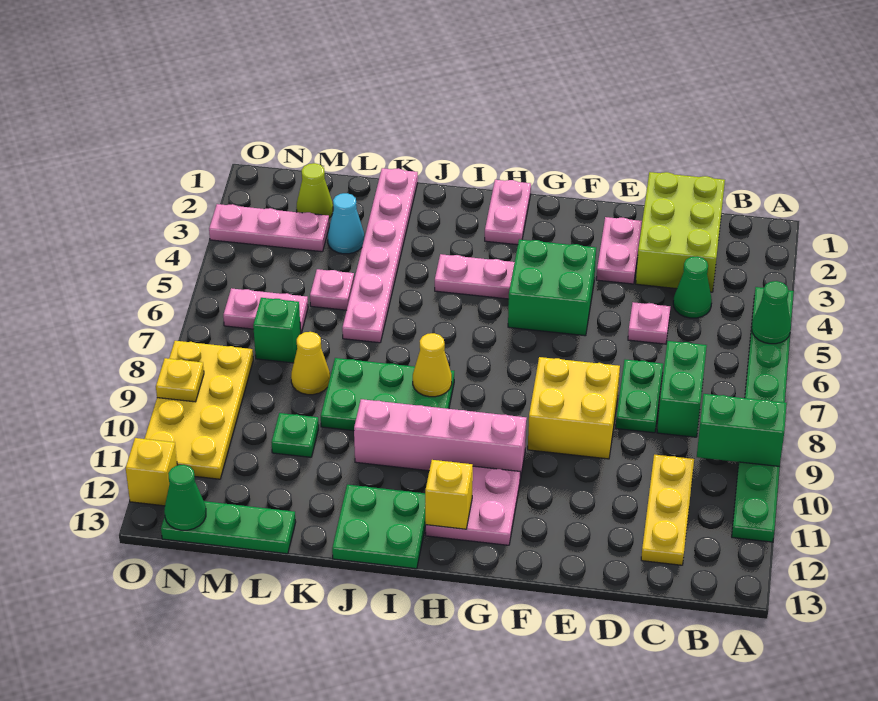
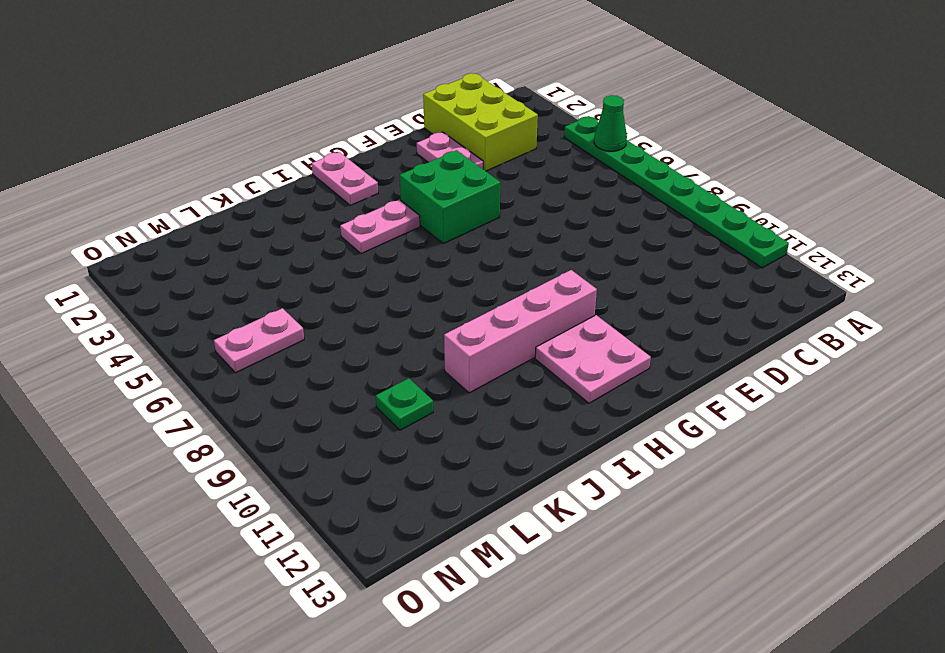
none -> green cone C4 level 1
none -> green brick C7:C8 level 1
none -> yellow plate C10:C12 level 1
none -> pink plate D5 level 1

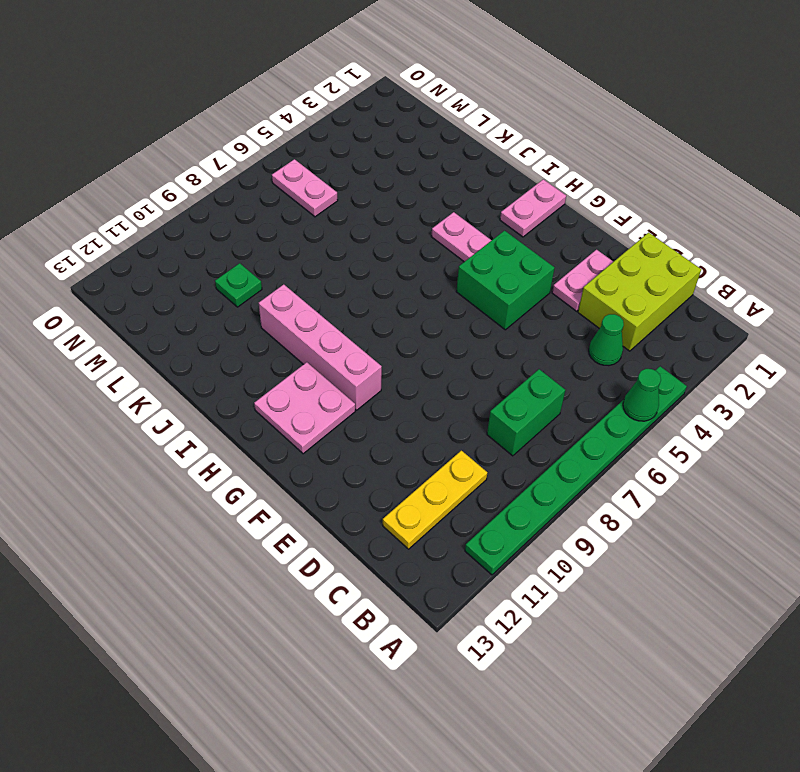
none -> pink plate D5 level 1
none -> green plate D7:D8 level 1
none -> yellow brick E8:F9 level 1
none -> green plate I8:K9 level 1

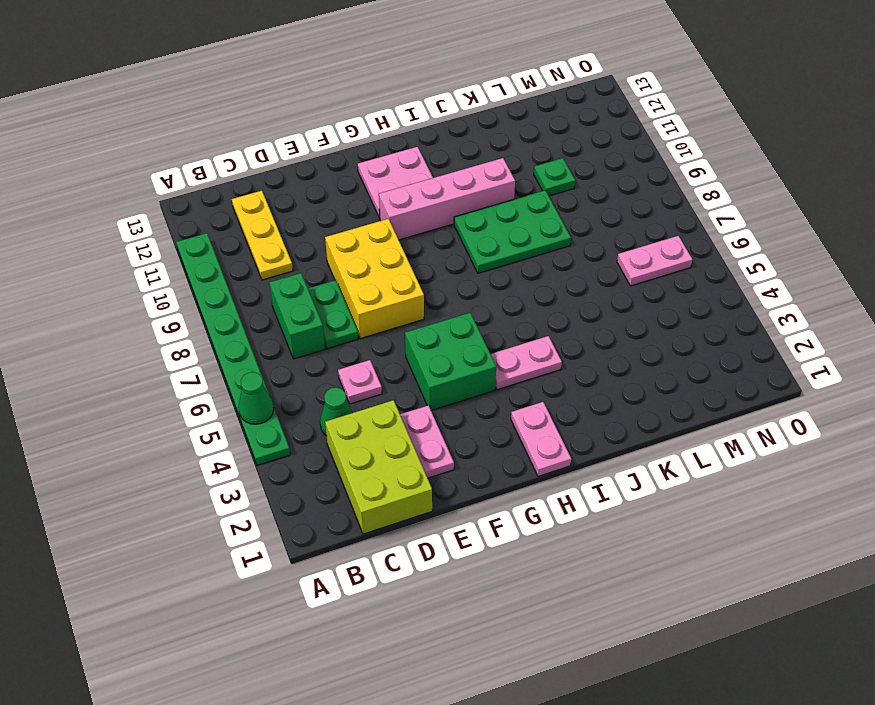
yellow brick E7:F9 level 1 -> yellow brick E8:F9 level 1
none -> green plate I12:J13 level 1
none -> pink plate K1:K6 level 1
none -> cyan cone L3 level 1
none -> pink plate L5 level 1

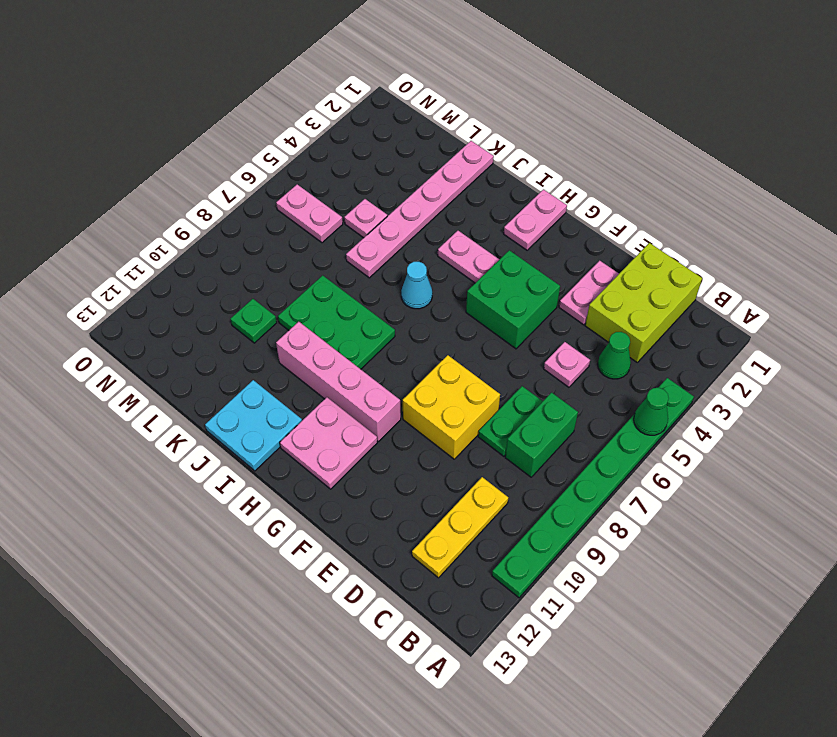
cyan cone I6 level 1 -> cyan cone L3 level 1
cyan plate I12:J13 level 1 -> green plate I12:J13 level 1
none -> yellow cone L8 level 1
none -> green plate L13:N13 level 1
none -> lime cone M2 level 1
none -> pink plate M3:O3 level 1

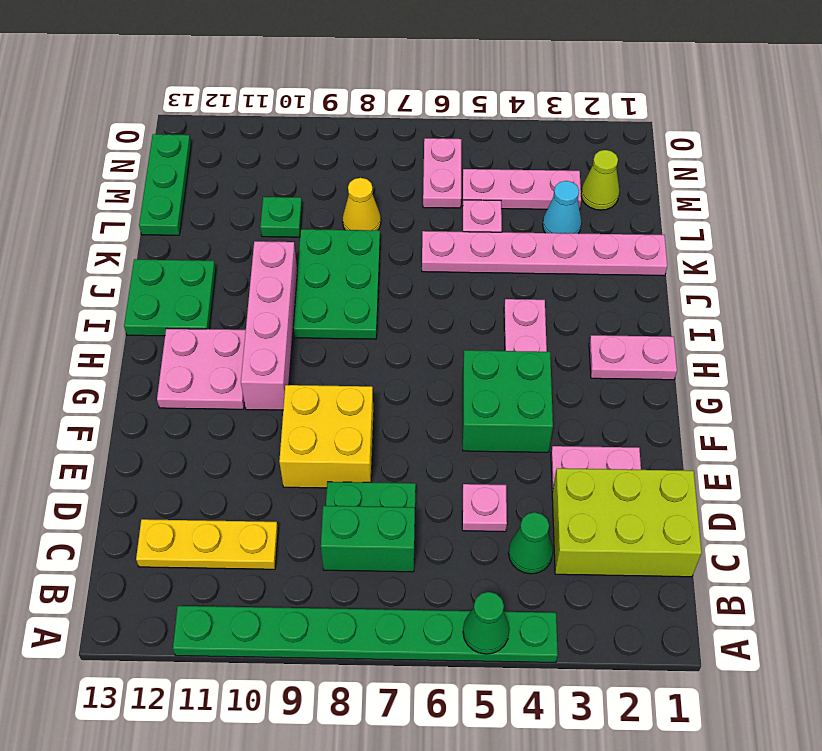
pink plate M3:M5 level 1 -> pink plate M3:O3 level 1
none -> green brick M7 level 1
none -> yellow plate N8:O11 level 1
none -> yellow brick O12 level 1
none -> green brick A9:B9 level 2

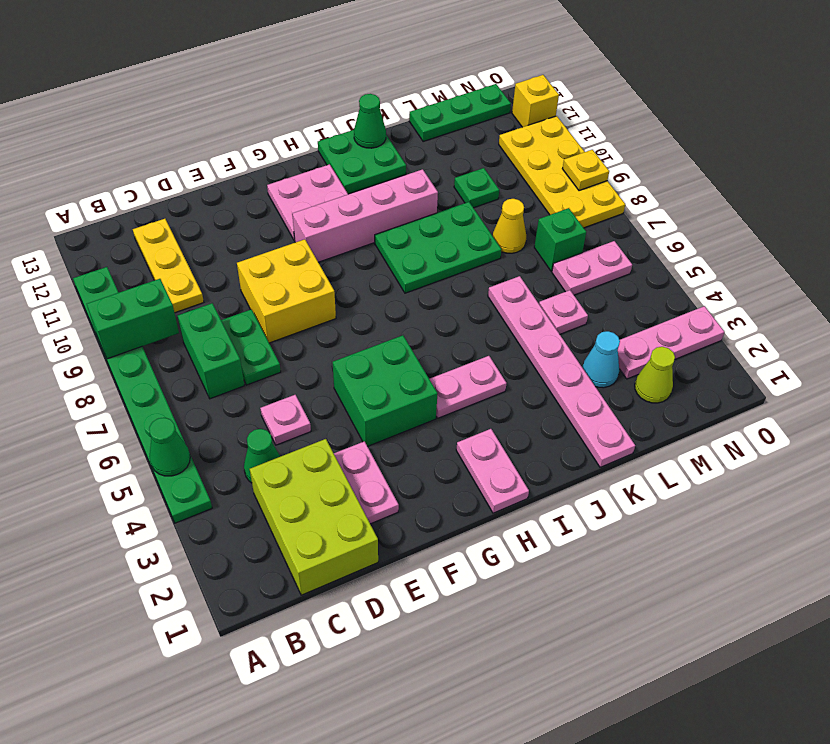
green cone J13 level 2 -> green cone N13 level 2
none -> yellow brick H12 level 2
none -> yellow cone I8 level 2

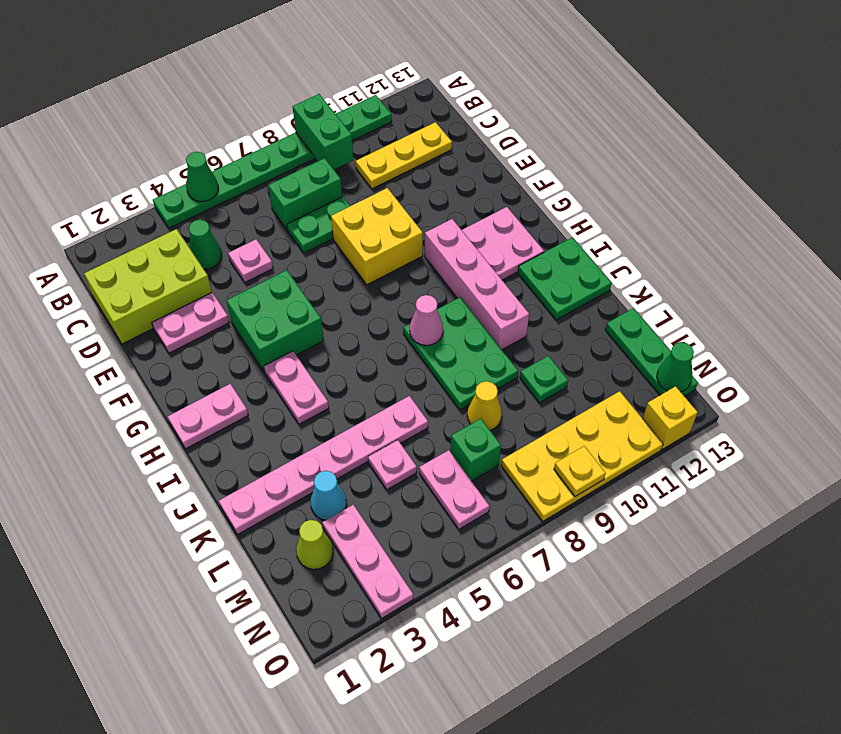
pink cone I8 level 2 -> yellow cone I8 level 2
none -> yellow brick H12 level 2

